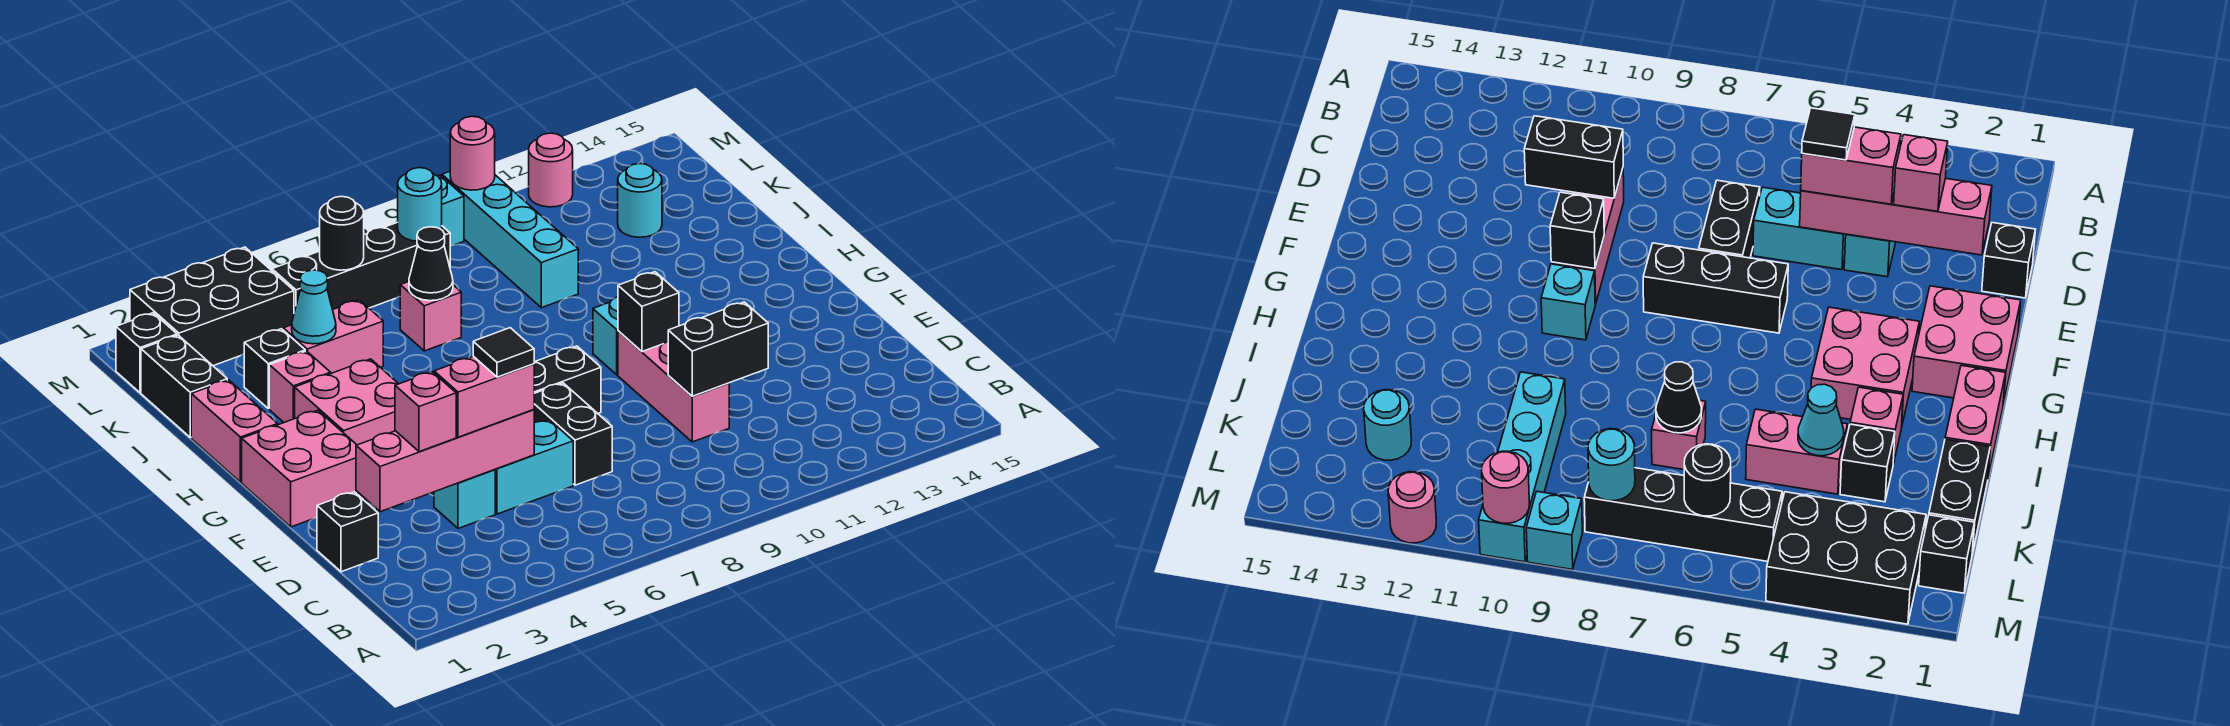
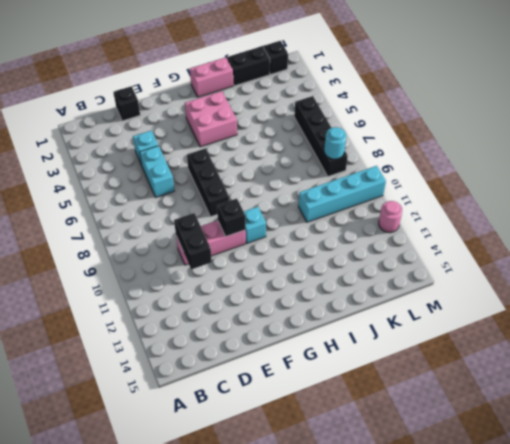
none -> black brick D7:E7 level 1
none -> pink brick F1:G2 level 1
none -> pink brick I3 level 1
none -> black brick J3 level 1

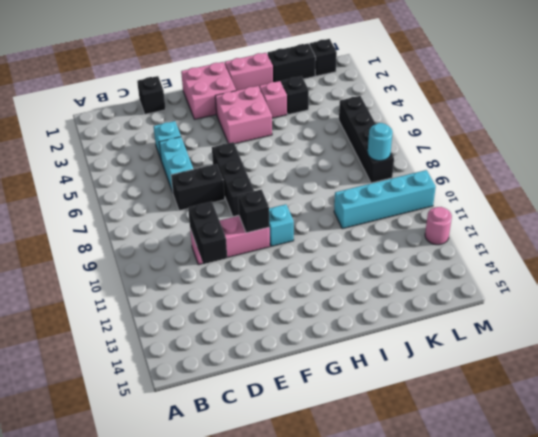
none -> pink brick J4:J5 level 1
none -> pink brick J7 level 1
none -> cyan round brick K13 level 1
none -> black brick L2:M4 level 1

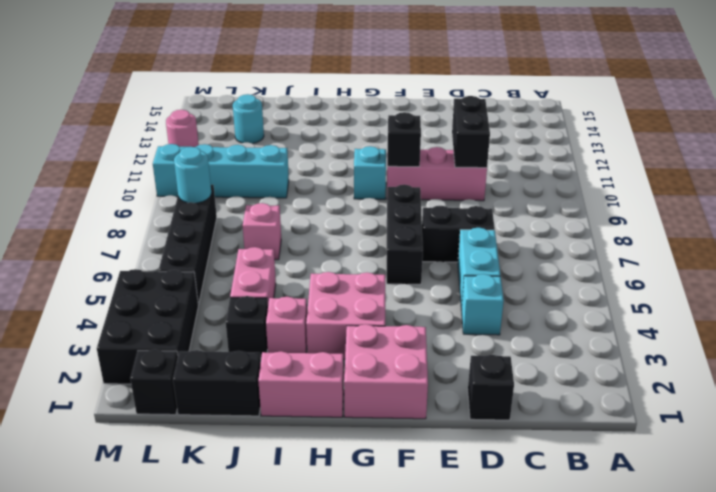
none -> cyan brick M9 level 1
none -> pink brick D2:D5 level 2
none -> cyan cone J4 level 2
none -> black cone J7 level 2

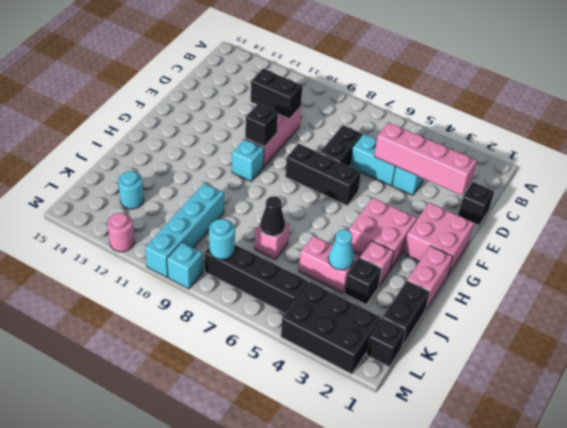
none -> black round brick L6 level 2
none -> pink round brick M10 level 2
none -> pink brick D3 level 3
none -> pink brick D4:D5 level 3

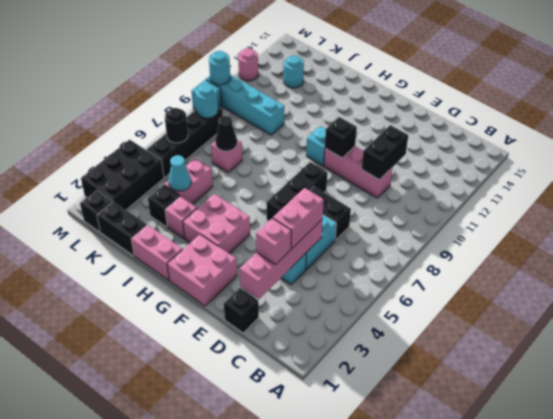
cyan round brick M10 level 2 -> pink round brick M10 level 2
none -> black tile D5 level 4

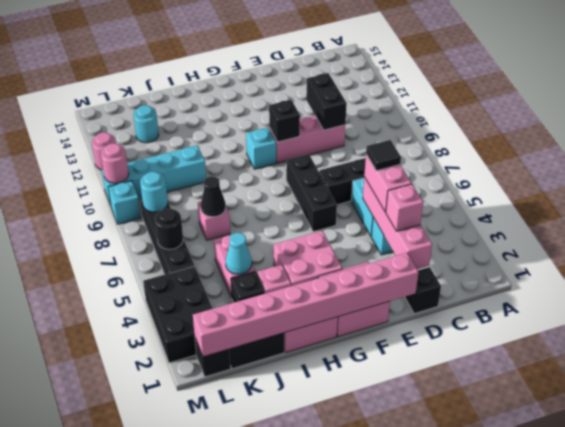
pink brick E1:L1 level 2 -> none

